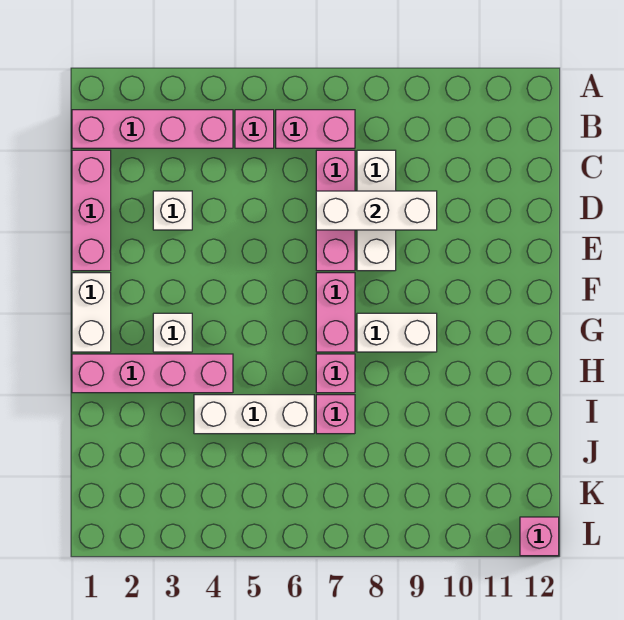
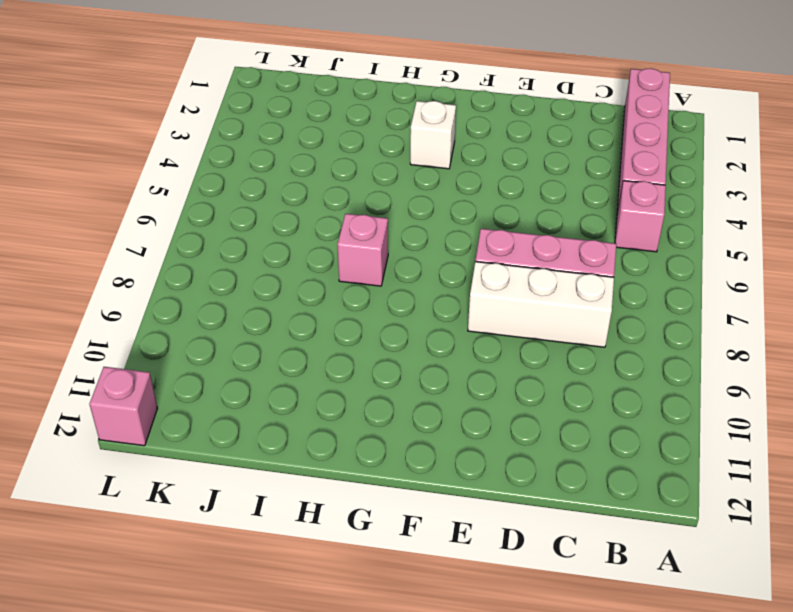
none -> pink brick B6:B7 level 1
none -> pink brick C1:E1 level 1
none -> white brick D3 level 1

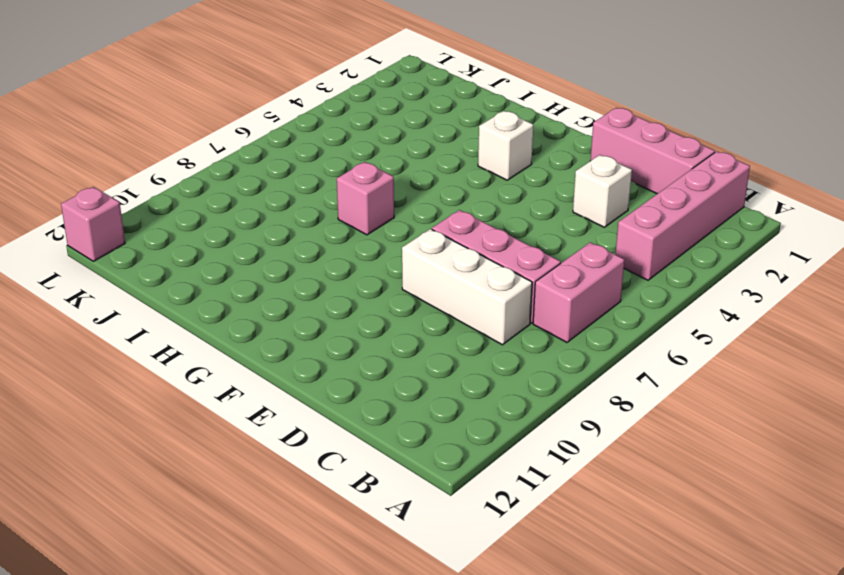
none -> pink brick B5 level 1
none -> white brick F1:G1 level 1
none -> pink brick F7:G7 level 1

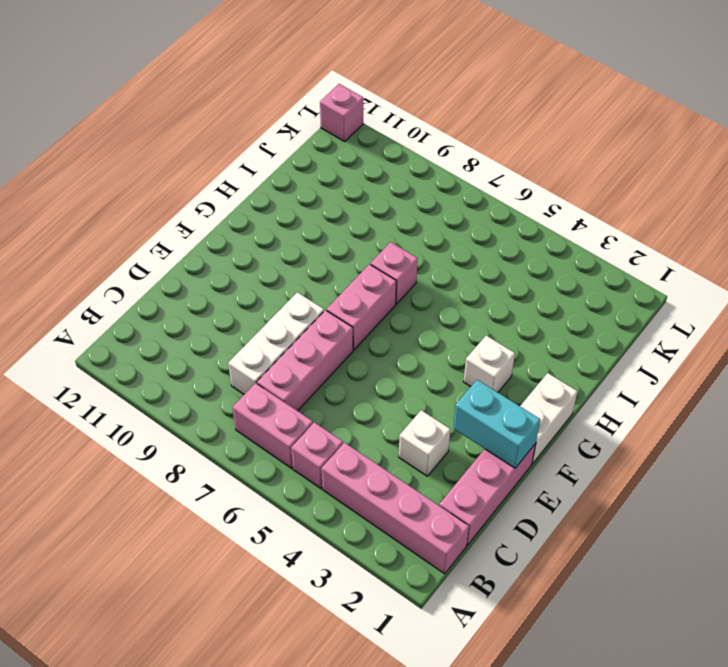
cyan brick E1:E2 level 2 -> none
none -> white brick G8:G9 level 1
none -> pink brick H1:H4 level 1
none -> white brick I4:I6 level 1

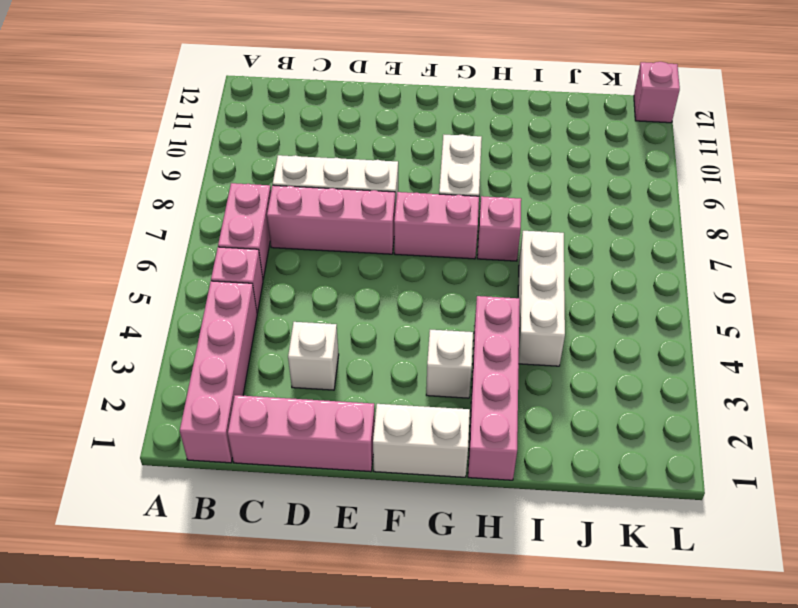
none -> pink brick I7 level 1
none -> white brick D7:D9 level 2

